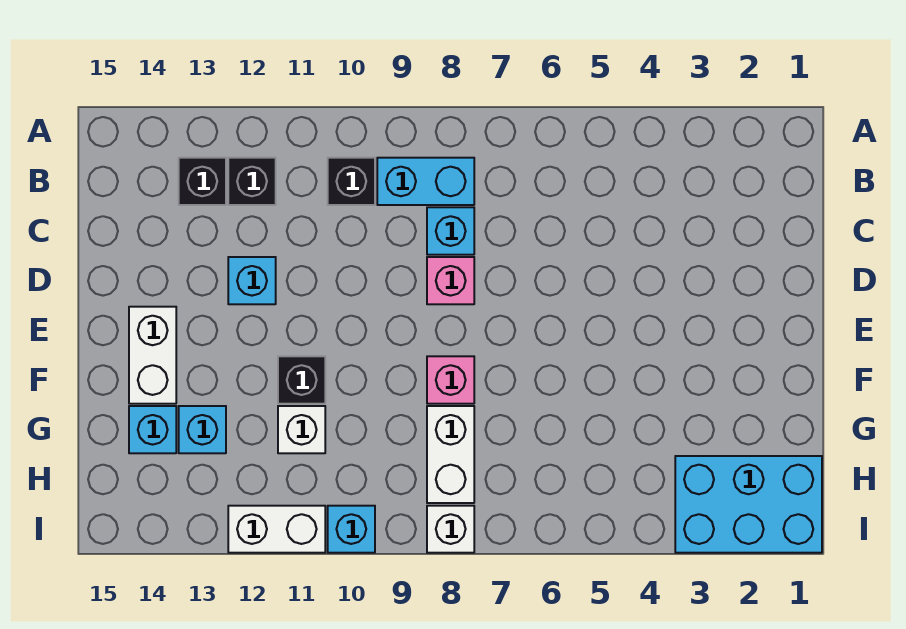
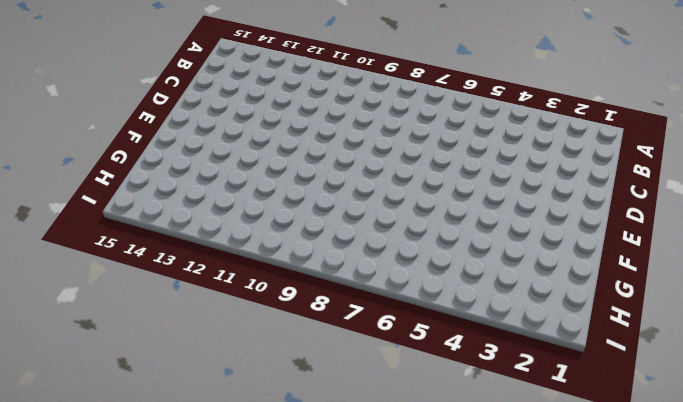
none -> cyan brick B8:B9 level 1
none -> black brick B10 level 1
none -> black brick B12 level 1

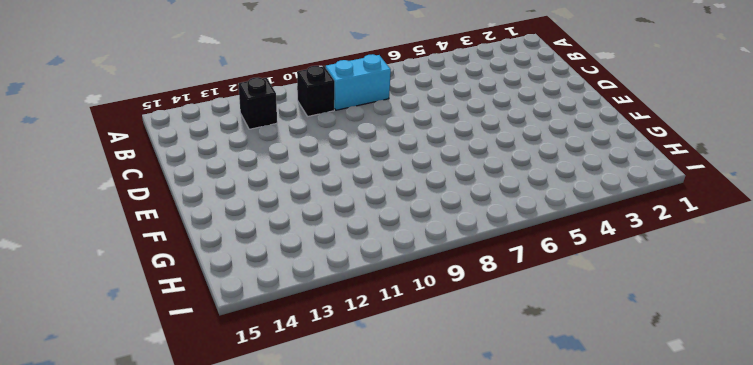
none -> black brick B13 level 1
none -> cyan brick C8 level 1
none -> pink brick D8 level 1

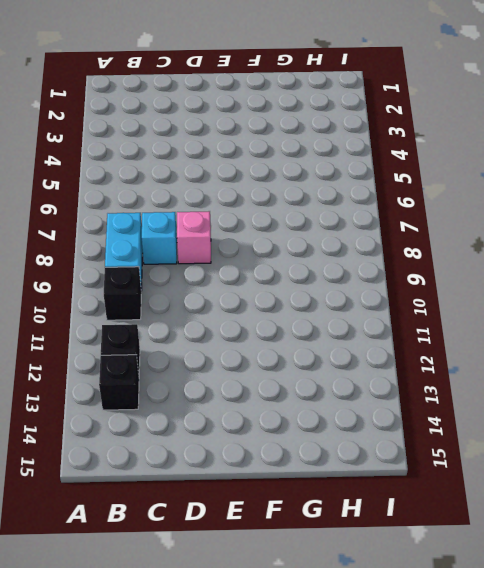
none -> cyan brick D12 level 1
none -> white brick E14:F14 level 1
none -> pink brick F8 level 1

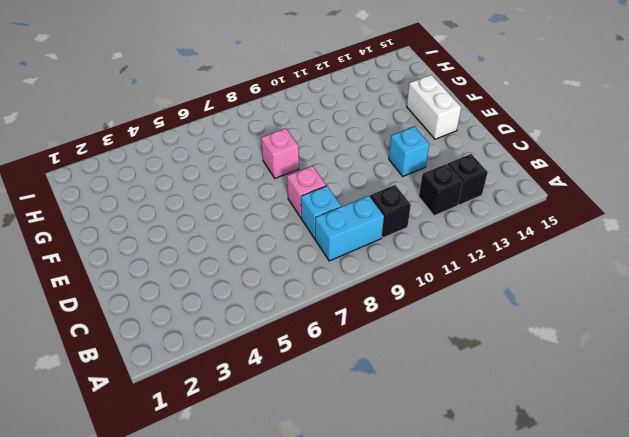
none -> black brick F11 level 1
none -> white brick G8:H8 level 1
none -> white brick G11 level 1

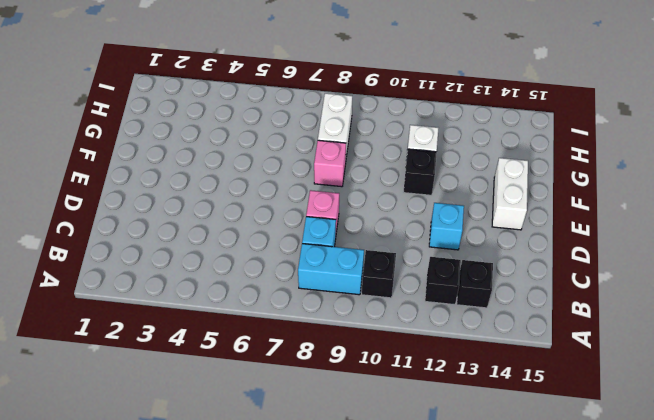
none -> cyan brick G13 level 1
none -> cyan brick G14 level 1
none -> cyan brick H1:I3 level 1

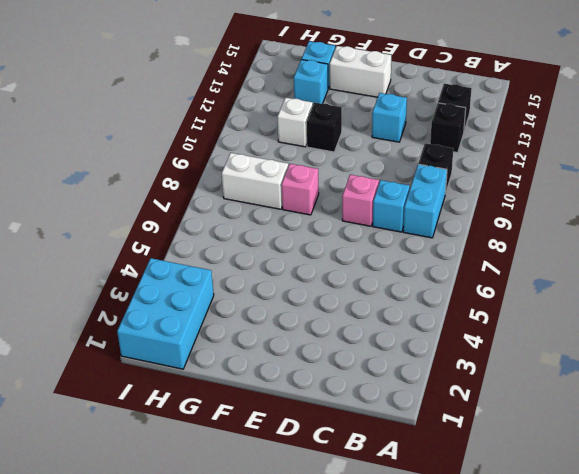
none -> white brick I8 level 1
none -> cyan brick I10 level 1
none -> white brick I11:I12 level 1

